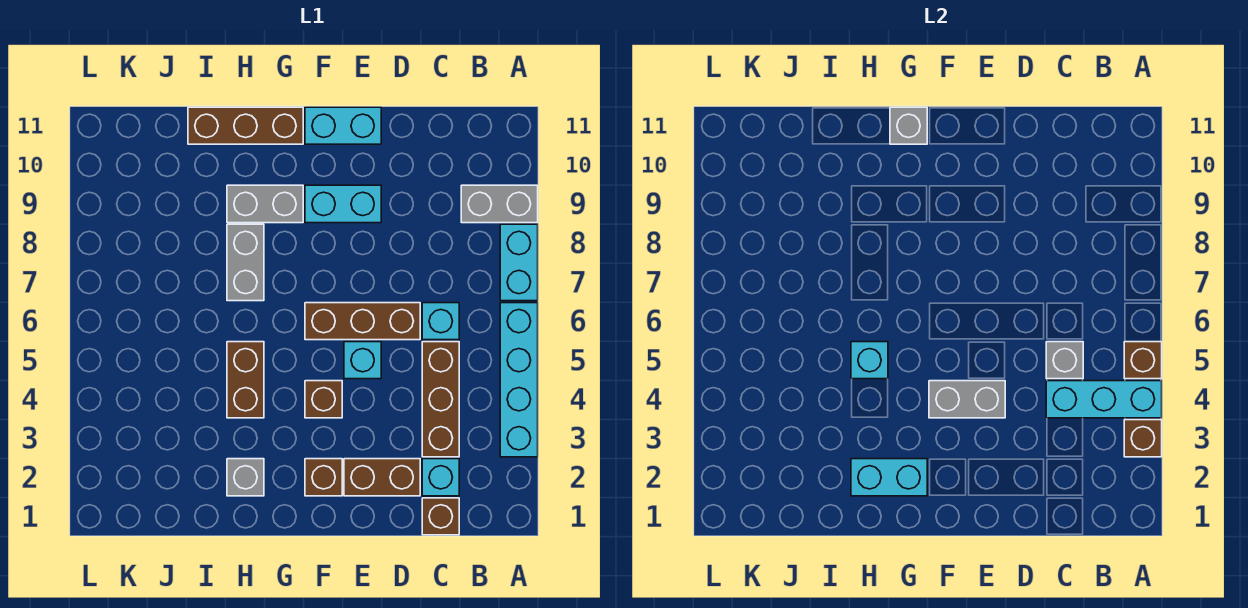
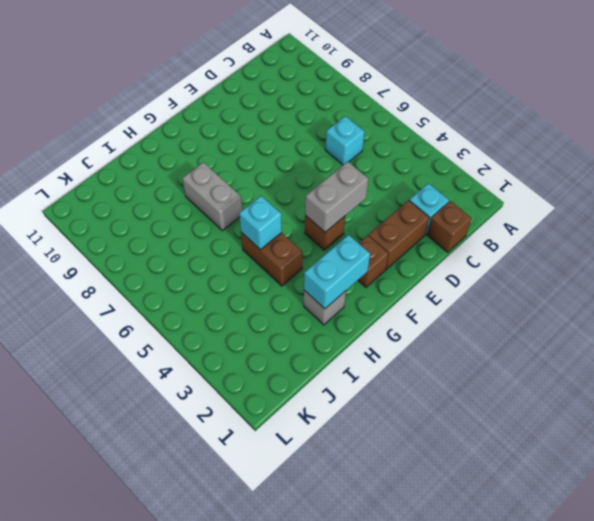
none -> cyan brick A3:A6 level 1
none -> cyan brick A7:A8 level 1
none -> grey brick A9:B9 level 1

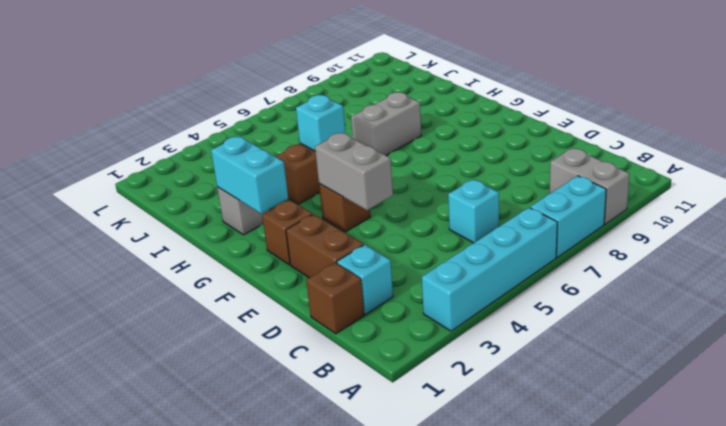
none -> brown brick C3:C5 level 1
none -> brown brick D6:F6 level 1
none -> cyan brick E5 level 1

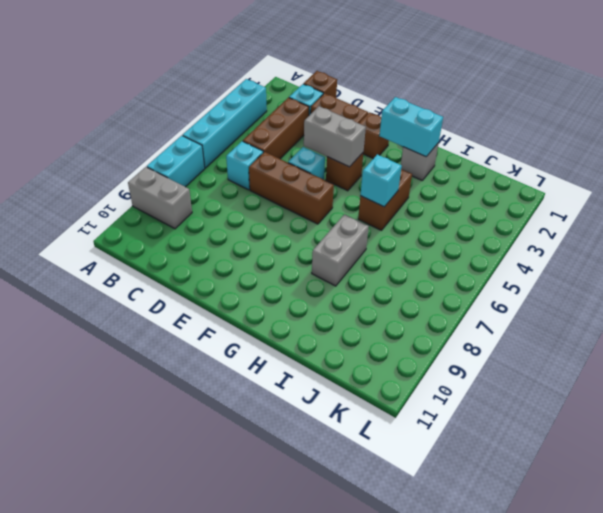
none -> cyan brick E9:F9 level 1
none -> cyan brick E11:F11 level 1
none -> grey brick G9:H9 level 1

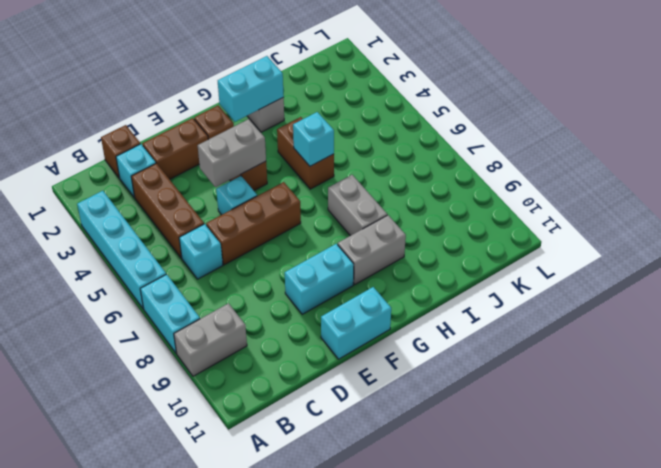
none -> brown brick G11:I11 level 1
none -> brown brick A3 level 2
none -> cyan brick A4:C4 level 2

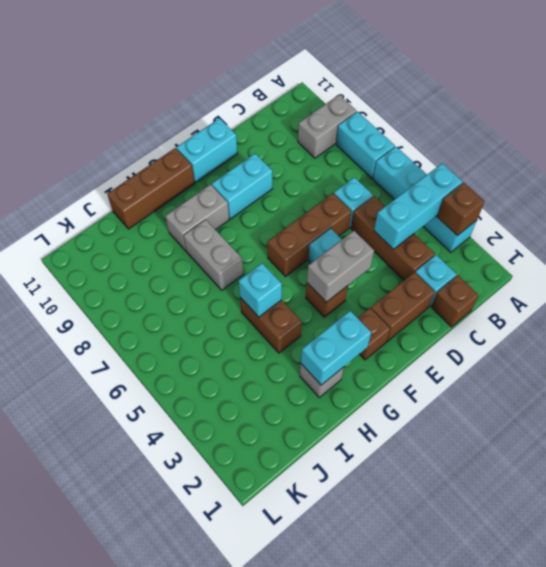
none -> brown brick A5 level 2
none -> grey brick C5 level 2
none -> grey brick G11 level 2

